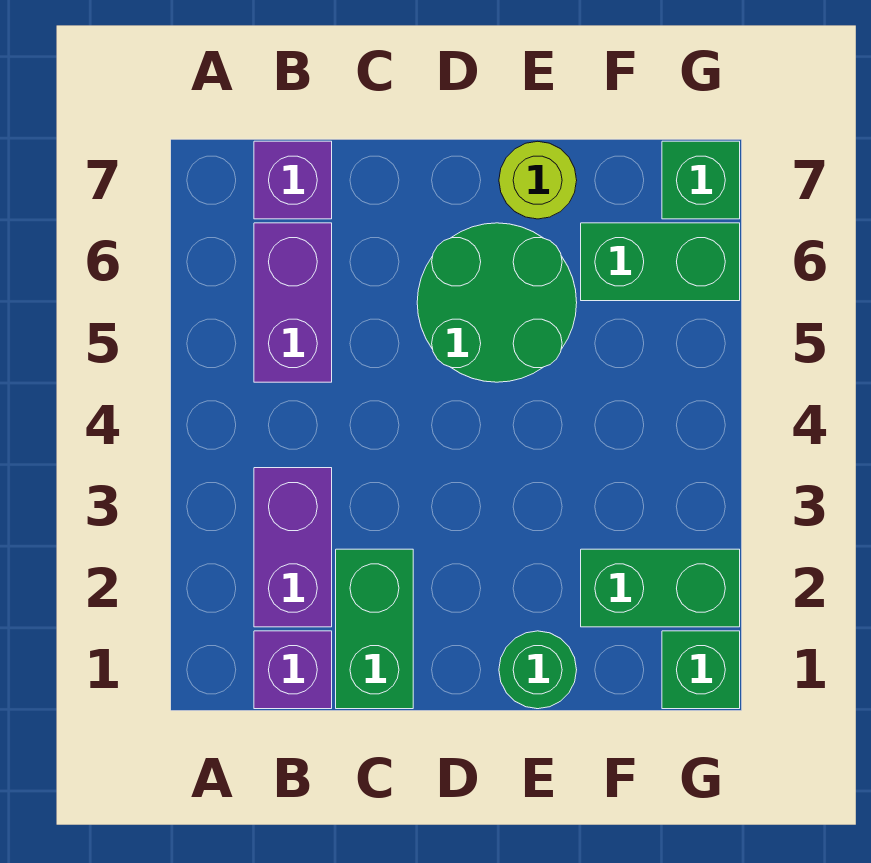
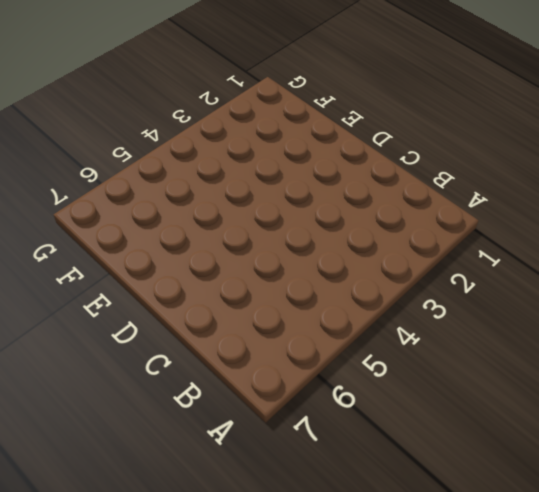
none -> purple brick B1 level 1
none -> purple brick B2:B3 level 1
none -> purple brick B5:B6 level 1

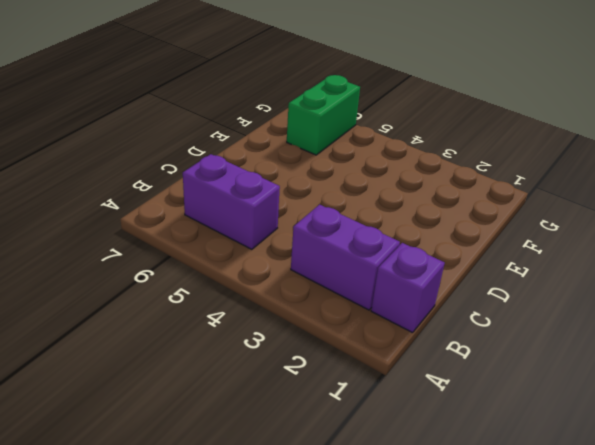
none -> purple brick B7 level 1
none -> green brick C1:C2 level 1
none -> green round brick D5:E6 level 1

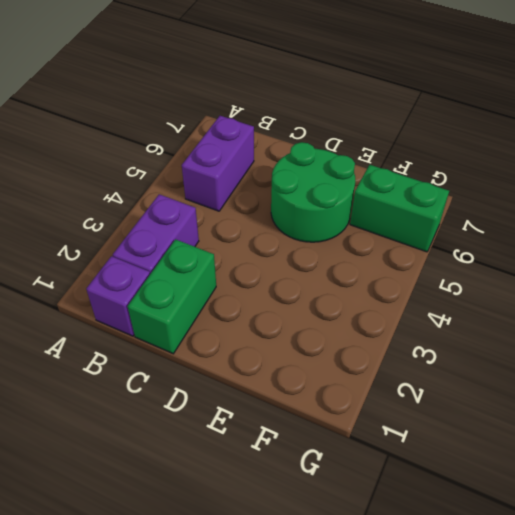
none -> purple brick B7 level 1
none -> green round brick E1 level 1
none -> lime round brick E7 level 1

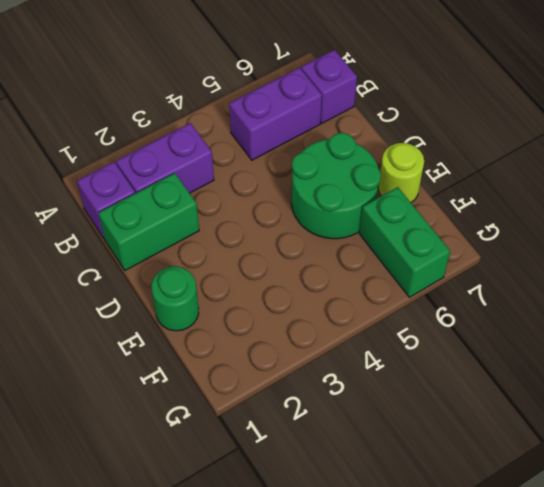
none -> green brick F2:G2 level 1
none -> green brick G1 level 1
none -> green brick G7 level 1

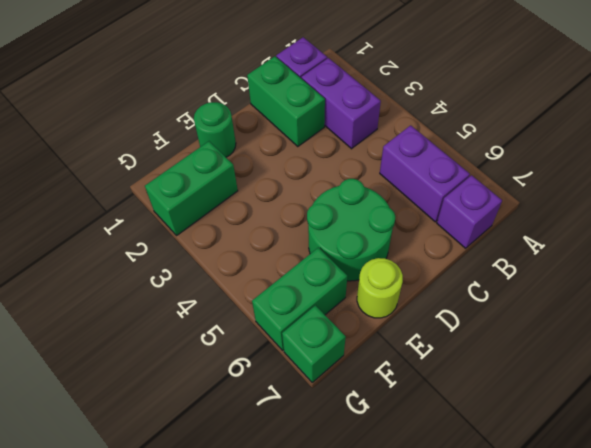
none -> green brick G1 level 1

